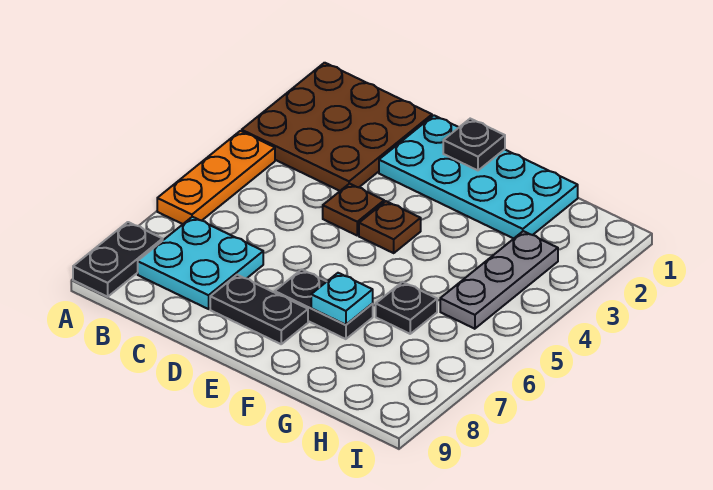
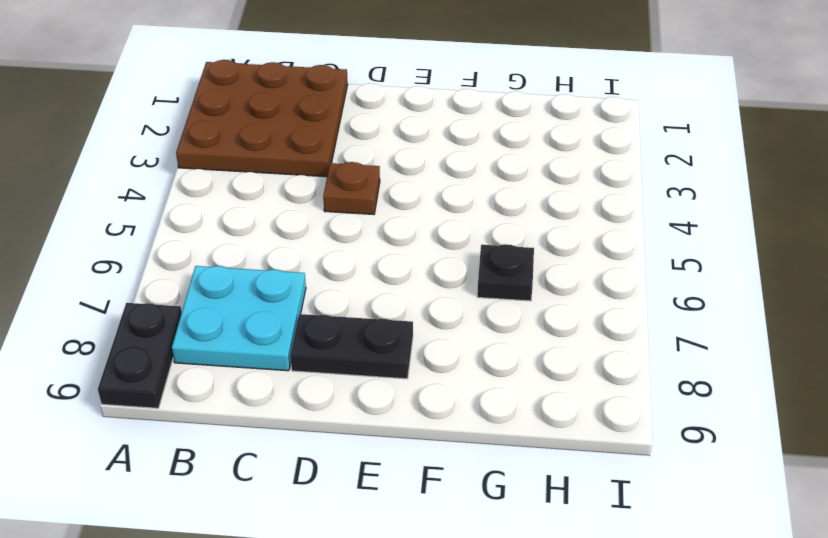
none -> orange plate A4:A6 level 1
none -> cyan plate D1:G2 level 1
none -> brown plate E4 level 1

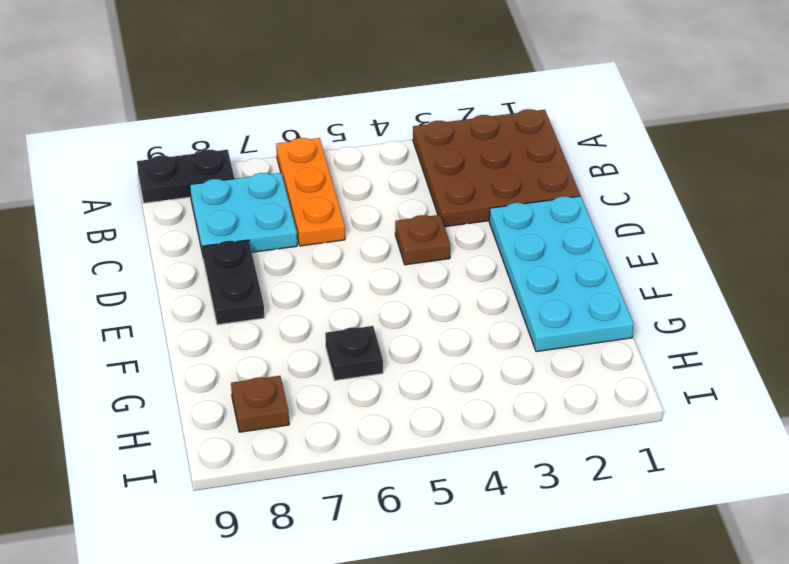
orange plate A6:C6 level 1 -> orange plate A4:A6 level 1
brown plate H8 level 1 -> brown plate E4 level 1
none -> black plate E7:F7 level 1
none -> grey plate H3:H5 level 1
none -> black plate E1 level 2

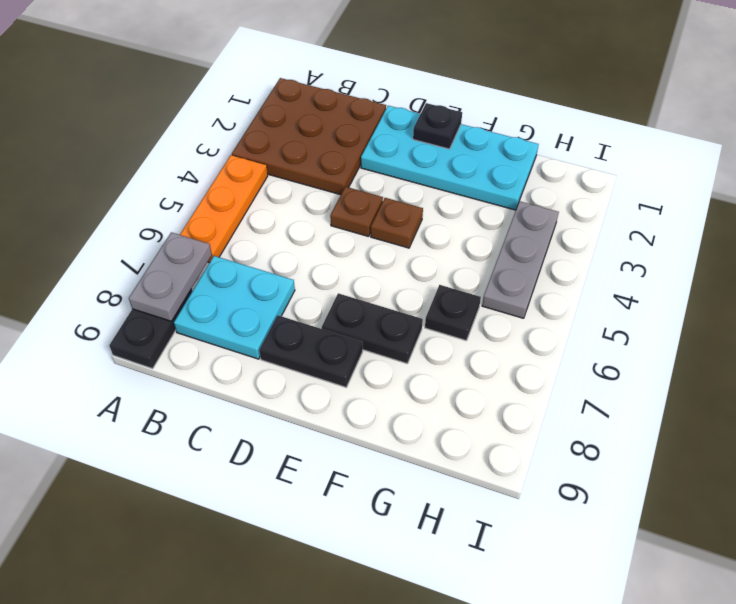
grey plate A7:A8 level 2 -> none
none -> cyan plate F7 level 2

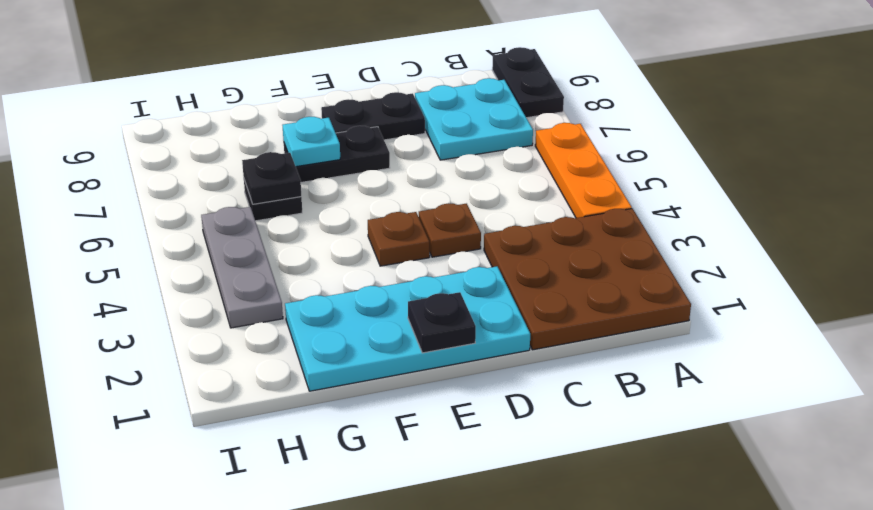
black plate G6 level 2 -> none

